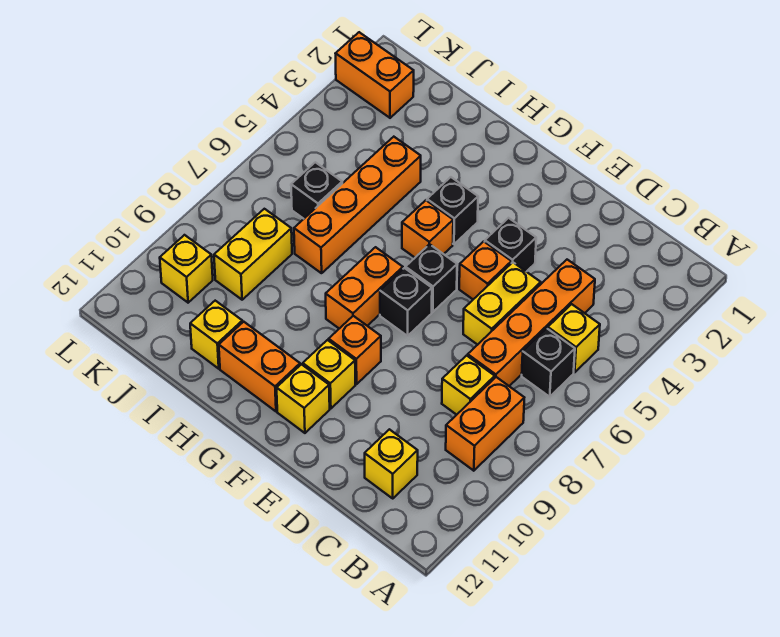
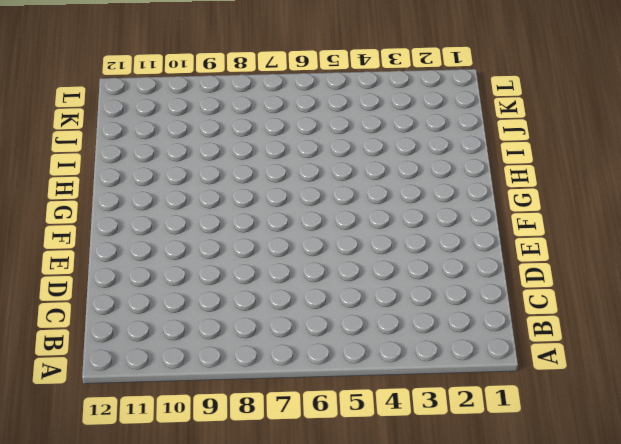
none -> yellow brick B5 level 1
none -> black brick B6 level 1
none -> orange brick B8:B9 level 1

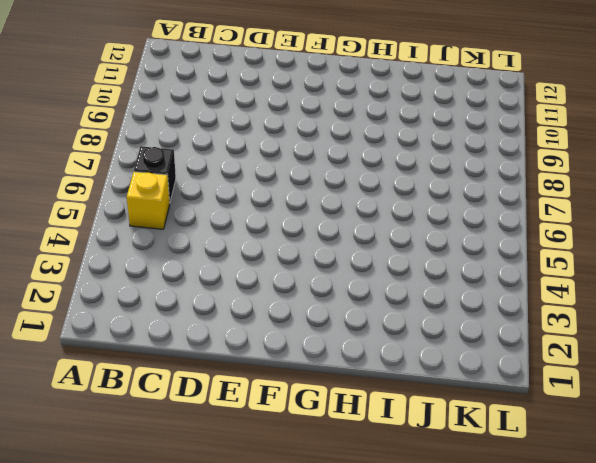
none -> orange brick B8:B9 level 1
none -> orange brick C4:C7 level 1
none -> yellow brick C8 level 1

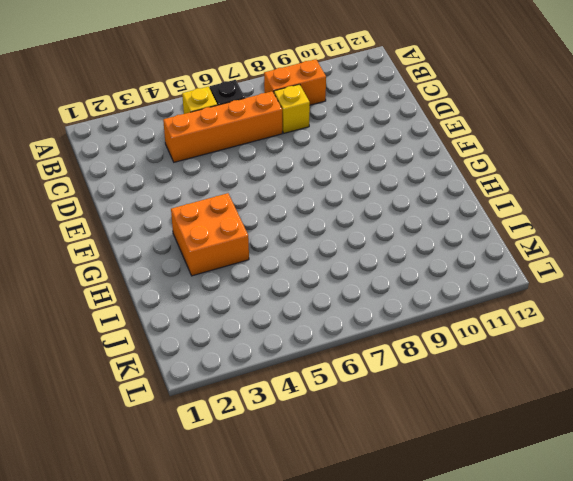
orange brick G3:H4 level 1 -> black brick G4 level 1
none -> yellow brick C11 level 1
none -> yellow brick D5:D6 level 1
none -> black brick E4 level 1

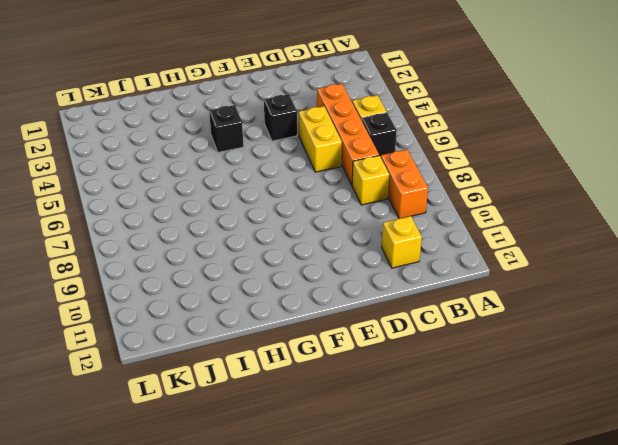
none -> orange brick E5 level 1
none -> black brick F6 level 1
none -> black brick F7 level 1

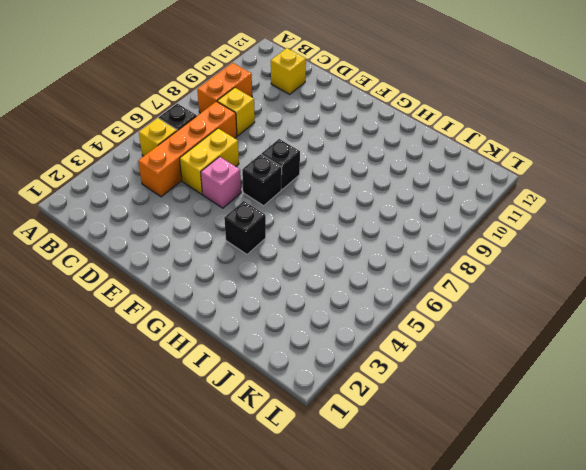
pink brick E5 level 1 -> orange brick E5 level 1
none -> black brick E4 level 1
none -> orange brick F9 level 1
none -> yellow brick F10 level 1

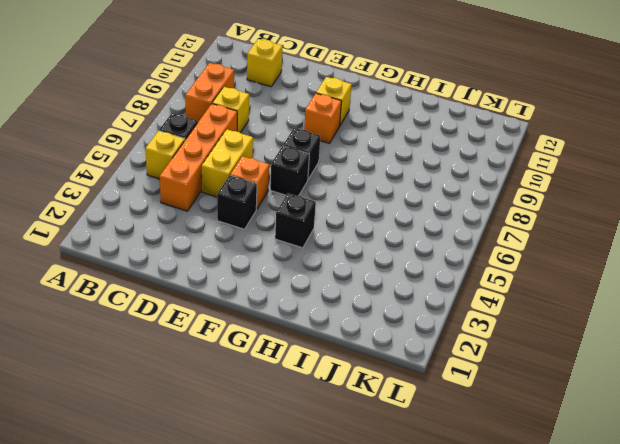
none -> yellow brick F11 level 1
none -> orange brick G5 level 1
none -> orange brick G7:G8 level 1

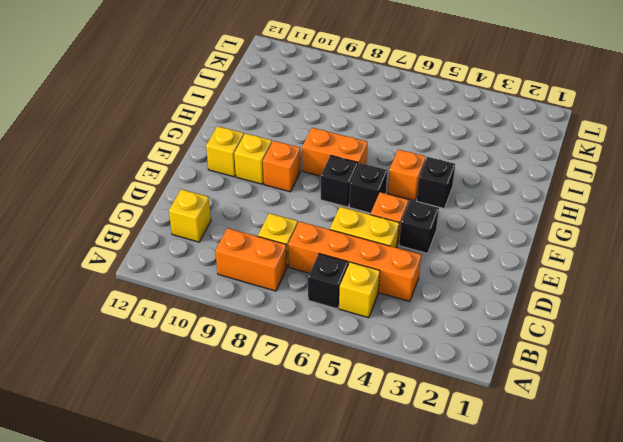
none -> orange brick G11:H11 level 1
none -> orange brick I4:I7 level 1
none -> yellow brick I11 level 1

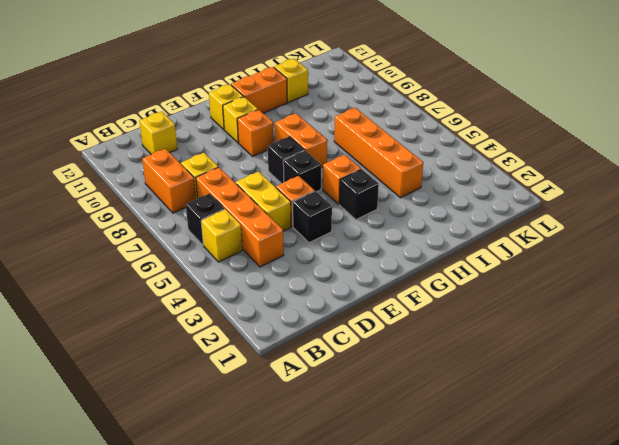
none -> black brick J6 level 1
none -> yellow brick J8:J9 level 1
none -> orange brick K2:L2 level 1

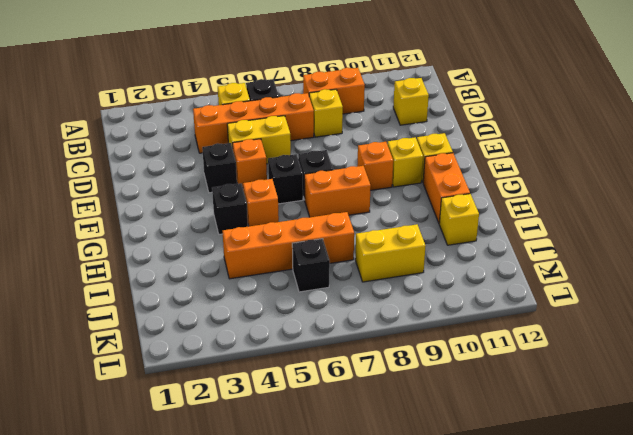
none -> orange brick K2:L2 level 1
none -> yellow brick K10 level 1

